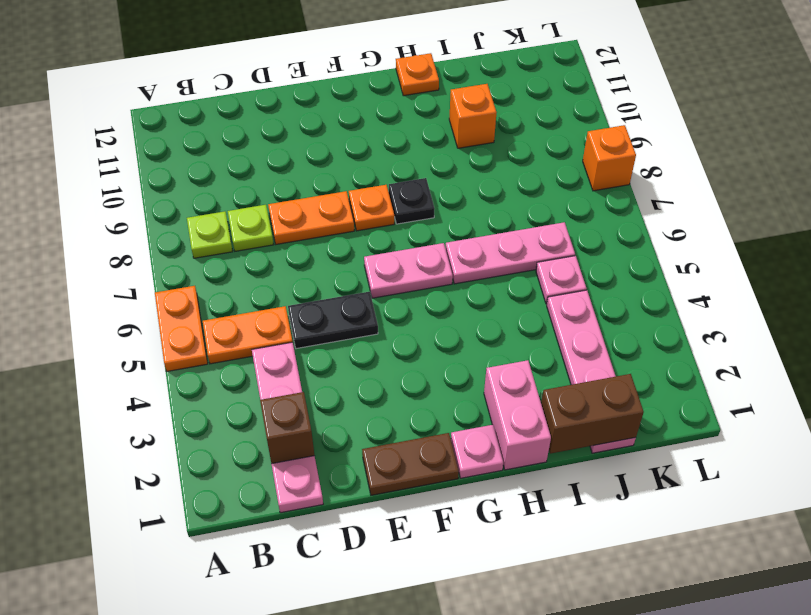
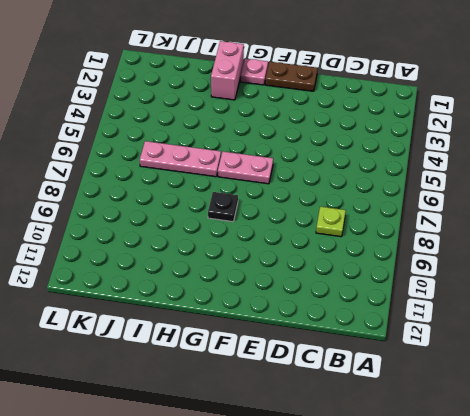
none -> orange plate A5:A6 level 1
none -> orange plate B5:C5 level 1
none -> lime plate B8 level 1

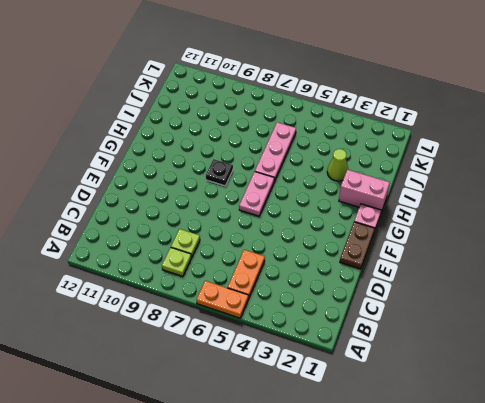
lime cone I3 level 1 -> none
none -> pink plate C1:C4 level 1
none -> black plate D5:E5 level 1
none -> orange plate D8:E8 level 1

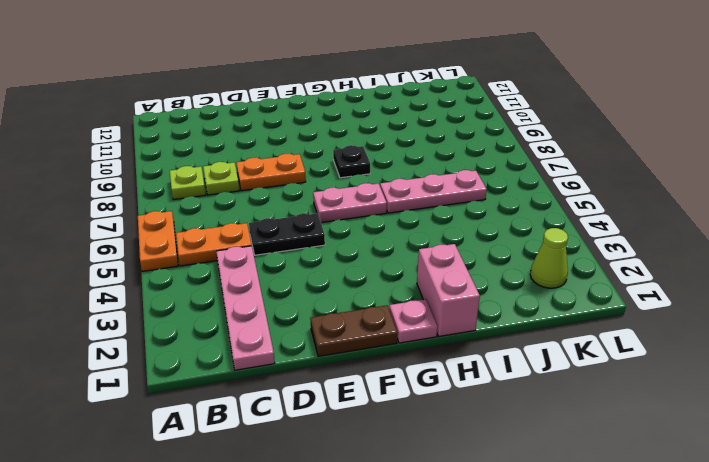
lime cone K2 level 1 -> none
none -> orange plate F8 level 1
none -> orange plate H12 level 1
none -> orange brick I10 level 1

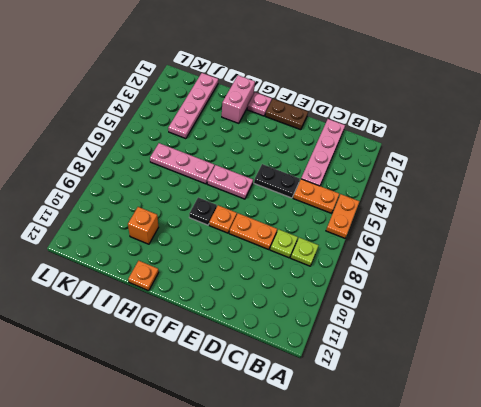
none -> pink plate J5 level 1
none -> orange brick L8 level 1
none -> brown brick C2 level 2

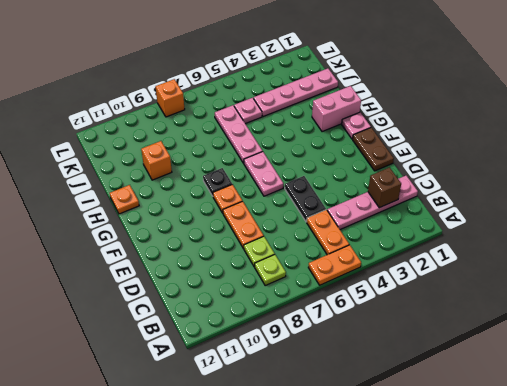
none -> brown brick I1:J1 level 2

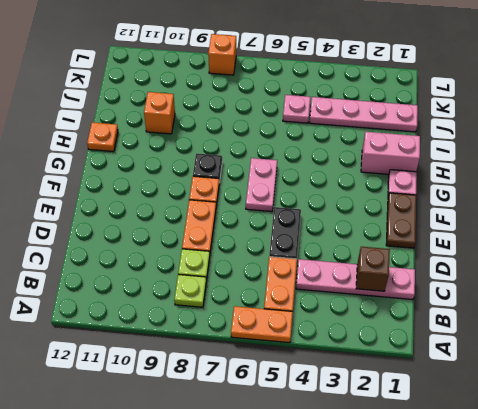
none -> pink plate H6:J6 level 1
none -> brown brick I1:J1 level 2

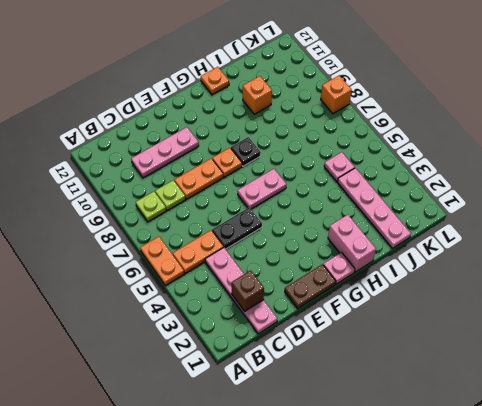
pink plate C10:E10 level 1 -> pink plate H6:J6 level 1
none -> brown brick I1:J1 level 2

